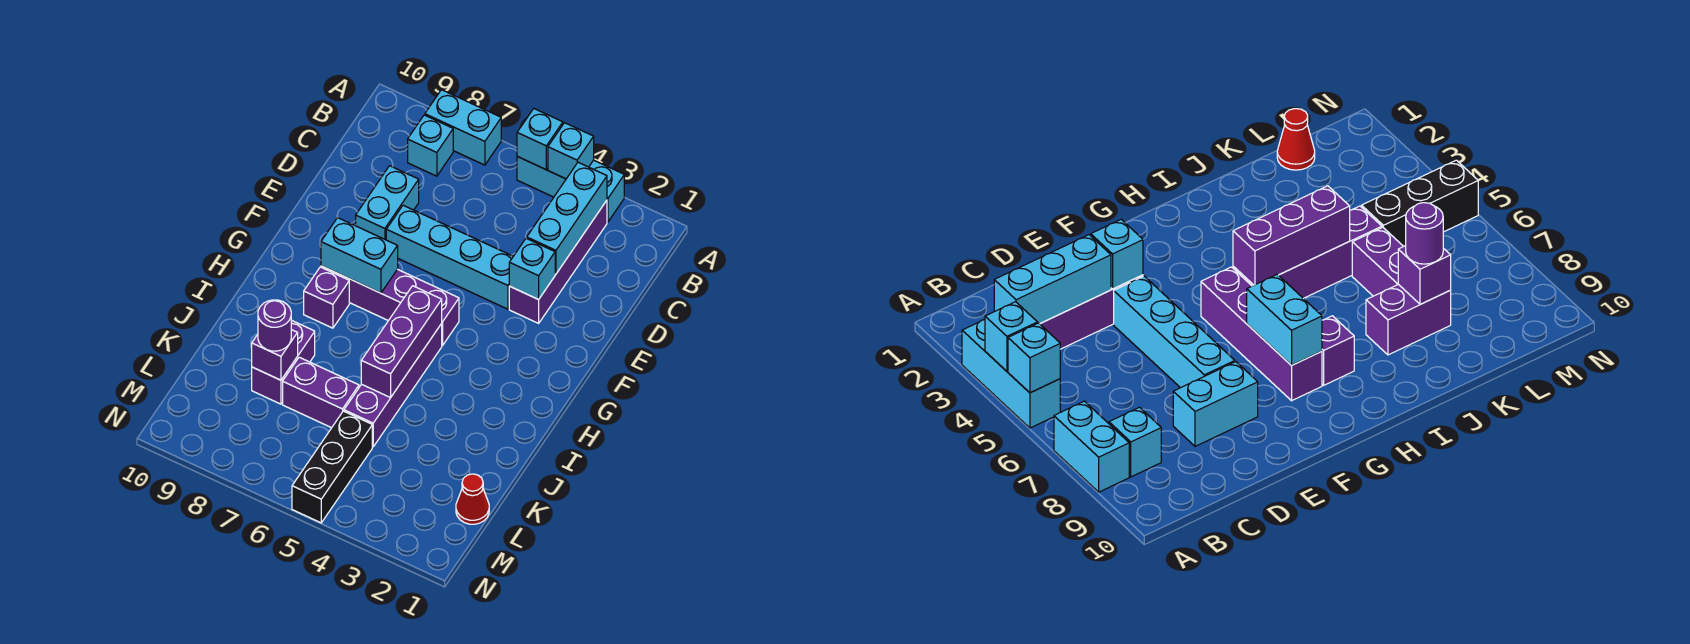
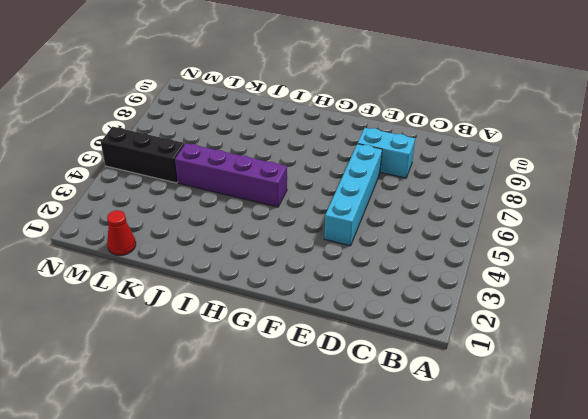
none -> cyan brick A3:A5 level 1
none -> cyan brick A7:A8 level 1
none -> purple brick B3:E3 level 1

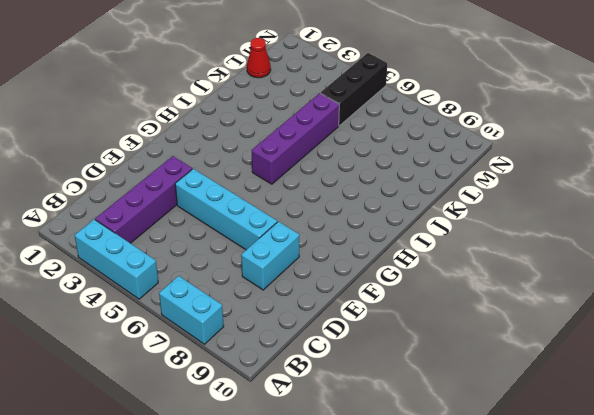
none -> cyan brick B8 level 1
none -> purple brick G5:G8 level 1
none -> purple brick H8 level 1

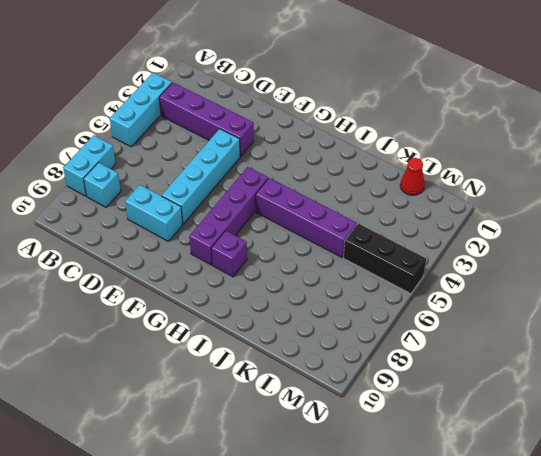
none -> purple brick J8:K8 level 1
none -> purple brick K6:K7 level 1
none -> cyan brick A4 level 2

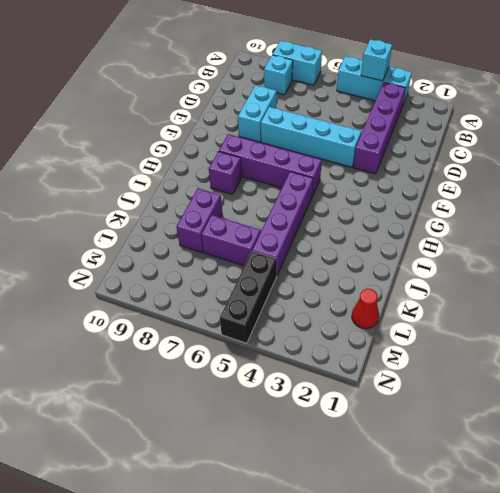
none -> cyan brick A5 level 2
none -> cyan brick B3:D3 level 2
none -> cyan brick E3 level 2

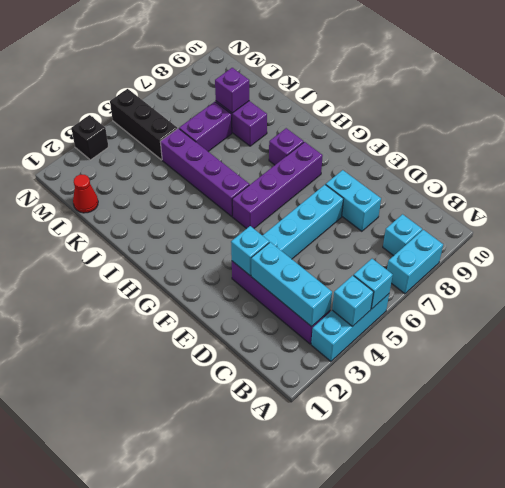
black brick N3 level 1 -> none
none -> cyan brick G7:G8 level 2
none -> purple brick H5:J5 level 2
none -> purple round brick K8 level 3

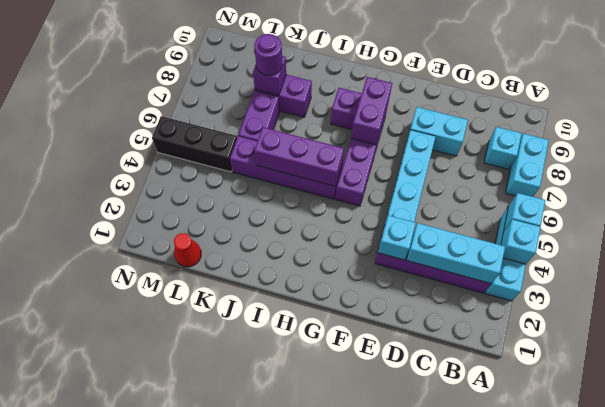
purple brick G7:G8 level 2 -> cyan brick G7:G8 level 2

